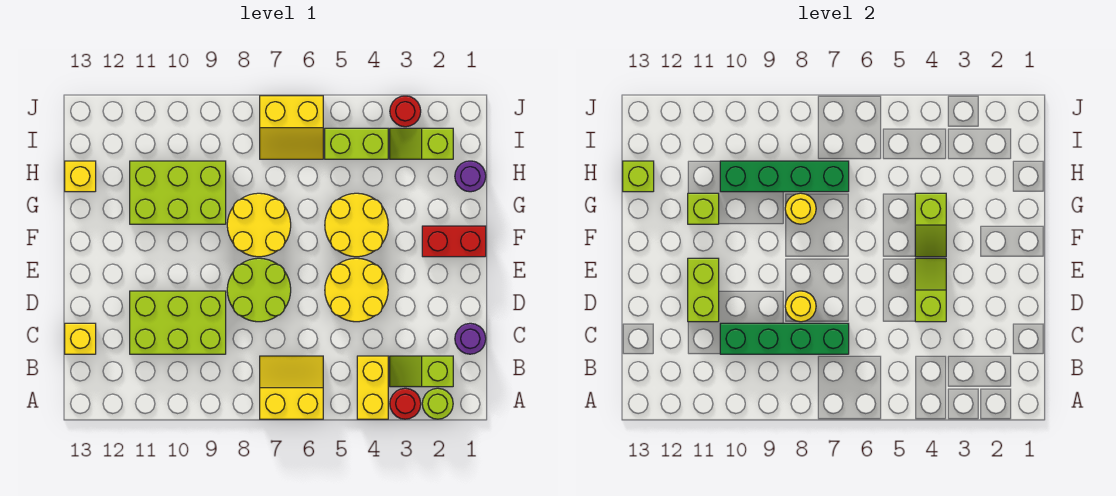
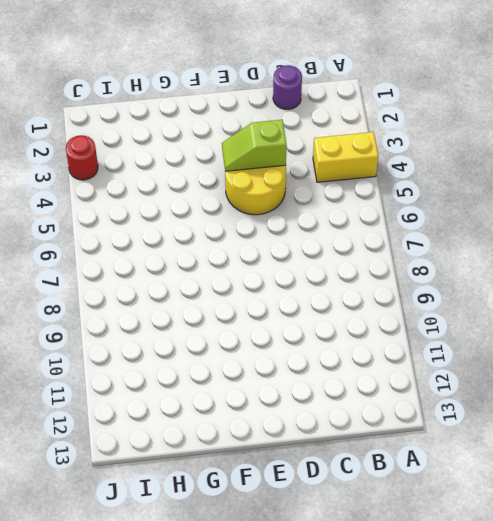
none -> lime round brick A2 level 1
none -> red round brick A3 level 1
none -> yellow slope A6:B7 level 1 top A

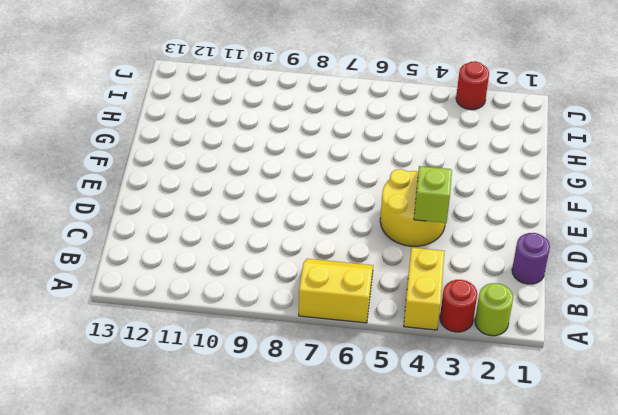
none -> lime slope B2:B3 level 1 top 2
none -> lime brick C9:D11 level 1
none -> yellow brick C13 level 1

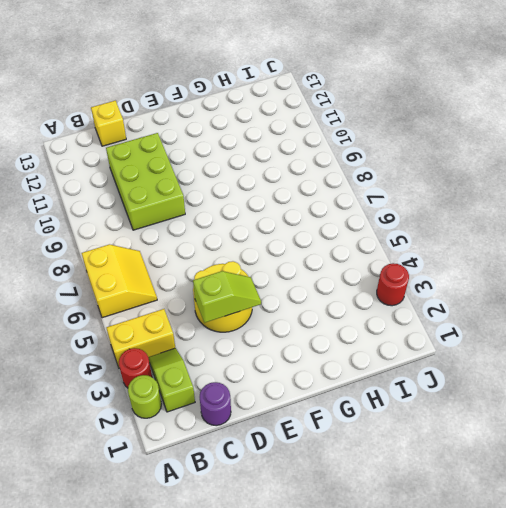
none -> lime round brick D7:E8 level 1
none -> red brick F1:F2 level 1
none -> yellow round brick F4:G5 level 1

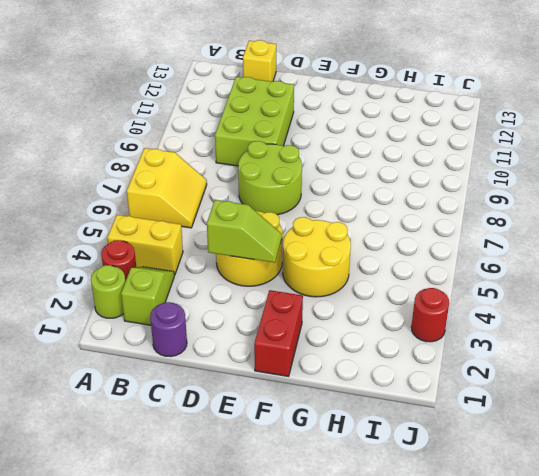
none -> yellow round brick F7:G8 level 1
none -> lime brick G9:H11 level 1
none -> purple round brick H1 level 1

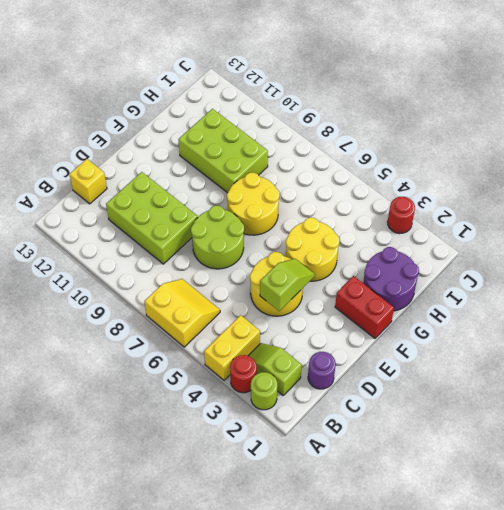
purple round brick G1:H2 level 1 -> purple round brick H1 level 1
none -> yellow brick H13 level 1
none -> lime slope I2:I3 level 1 top 2
none -> lime brick I4:I5 level 1

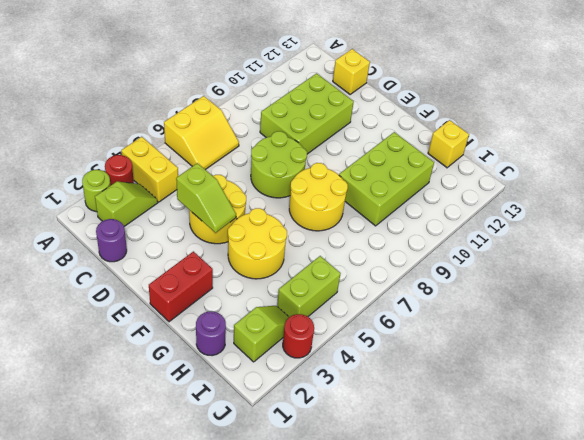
none -> yellow slope I6:J7 level 1 top J
none -> green brick C7:C10 level 2
none -> yellow round brick D8 level 2

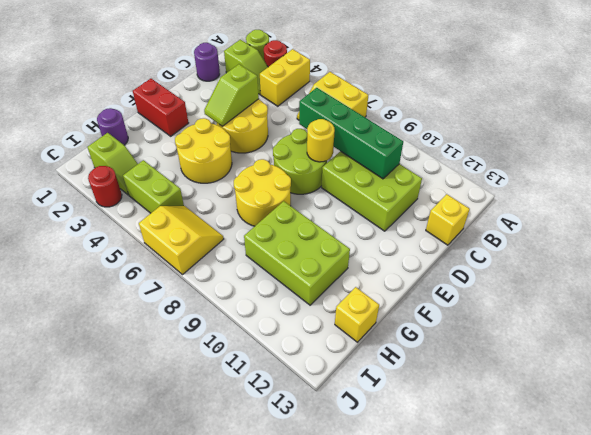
none -> lime brick D11:E11 level 2
none -> lime slope F4:G4 level 2 top G
none -> yellow round brick G8 level 2

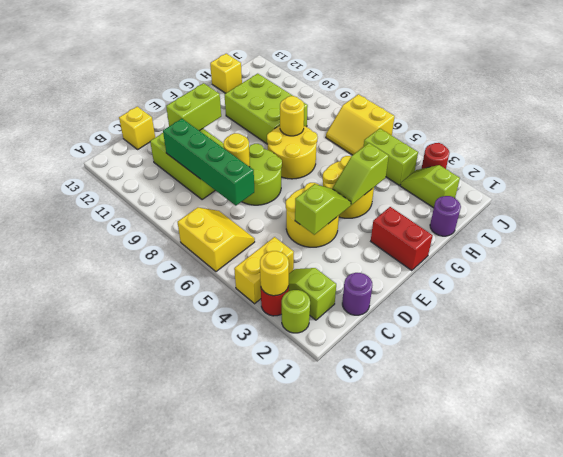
yellow round brick A3 level 2 -> none
none -> lime brick G11 level 2
none -> green brick H7:H10 level 2
none -> lime brick H13 level 2

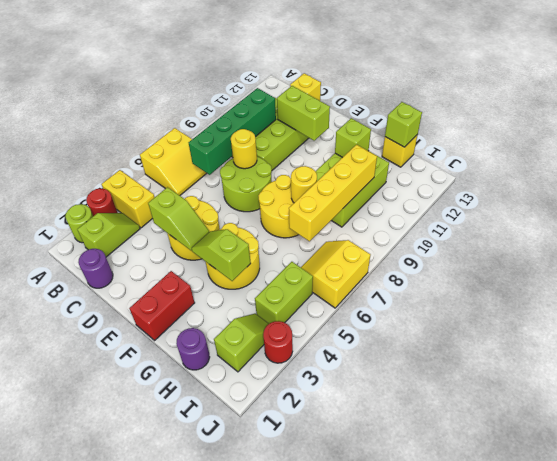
yellow brick H7:H10 level 2 -> green brick H7:H10 level 2

